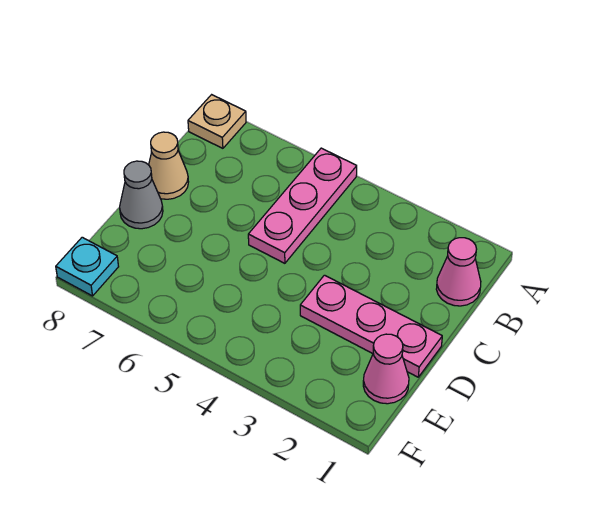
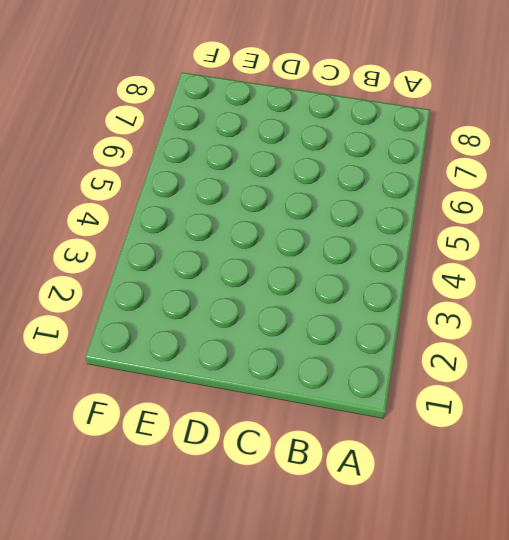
none -> pink plate A5:C5 level 1
none -> tan plate A8 level 1

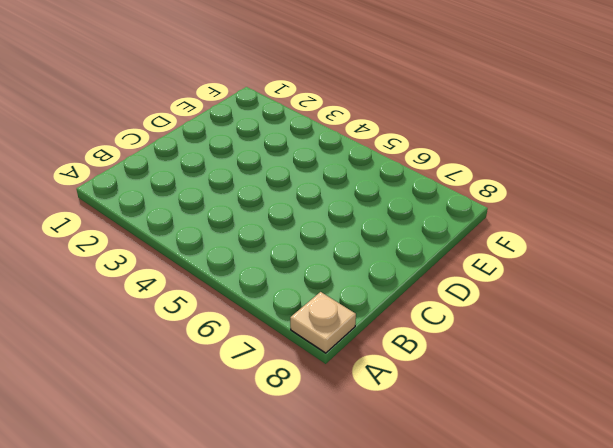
none -> pink plate A5:C5 level 1
none -> pink cone B1 level 1

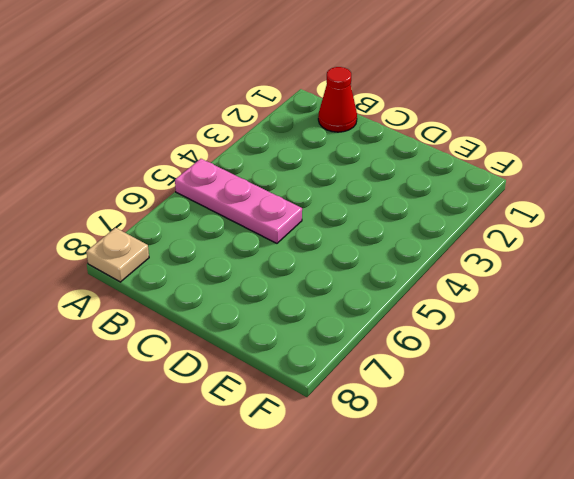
red cone B1 level 1 -> pink cone B1 level 1
none -> tan cone C8 level 1
none -> pink plate D1:D3 level 1

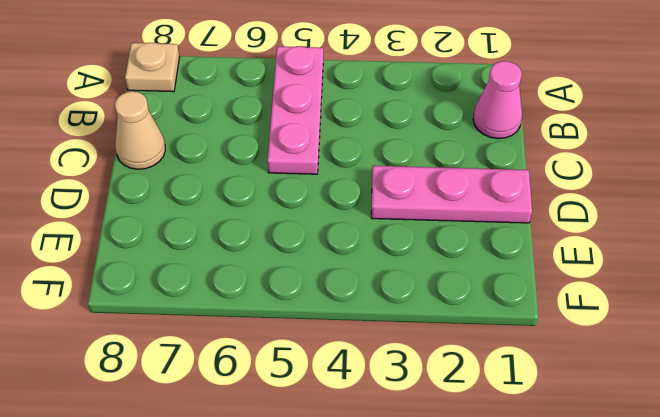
none -> grey cone D8 level 1
none -> pink cone E1 level 1

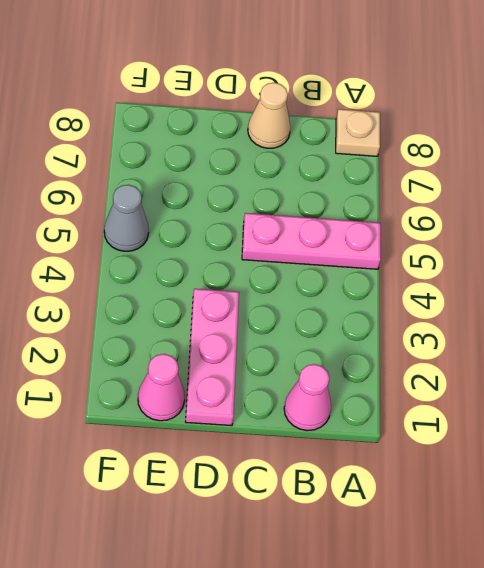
grey cone F5 level 1 -> grey cone D8 level 1
none -> cyan plate F8 level 1

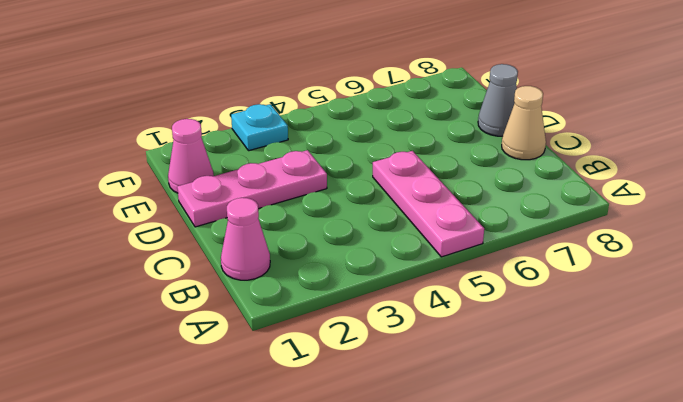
cyan plate F3 level 1 -> cyan plate F8 level 1
none -> tan plate A8 level 1

